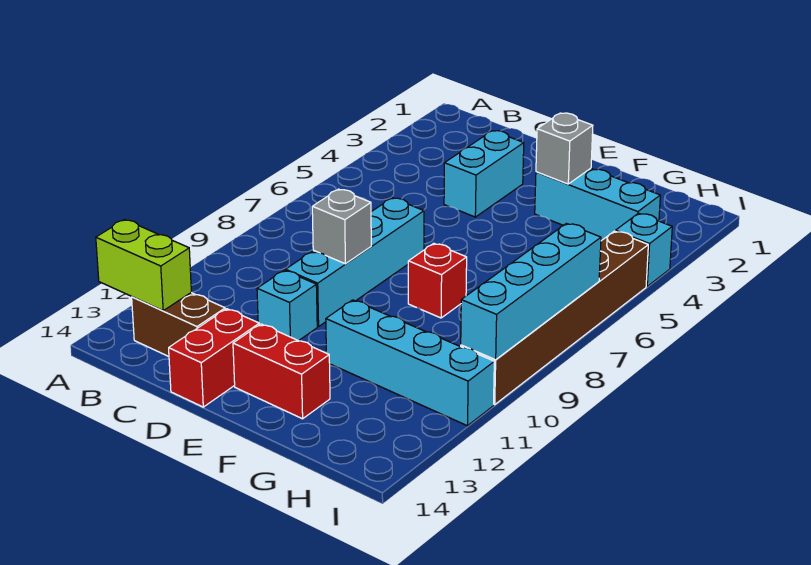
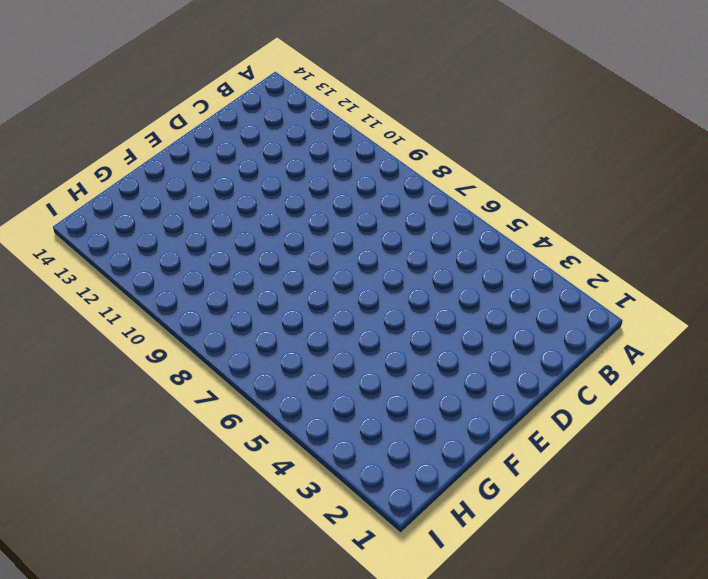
none -> brown brick B13:C13 level 1
none -> cyan brick D3:D4 level 1
none -> cyan brick D7:D10 level 1

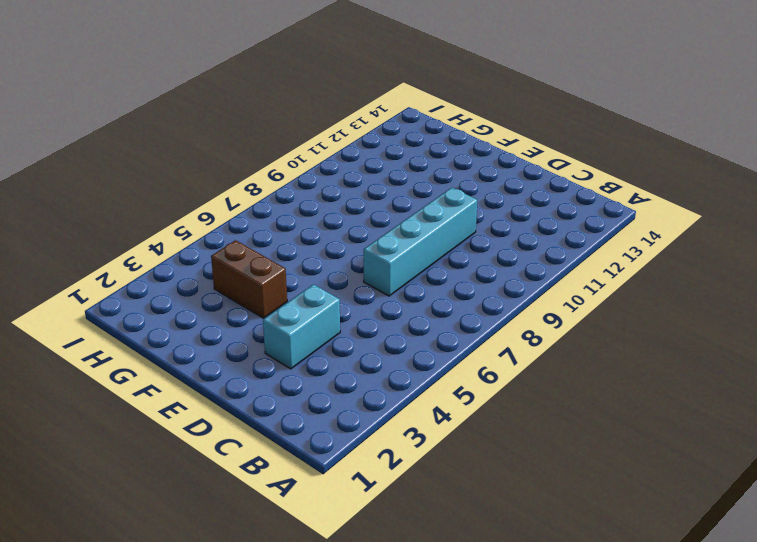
brown brick F4:G4 level 1 -> brown brick B13:C13 level 1
none -> cyan brick D11 level 1
none -> red brick D13:D14 level 1
none -> red brick E13:F13 level 1

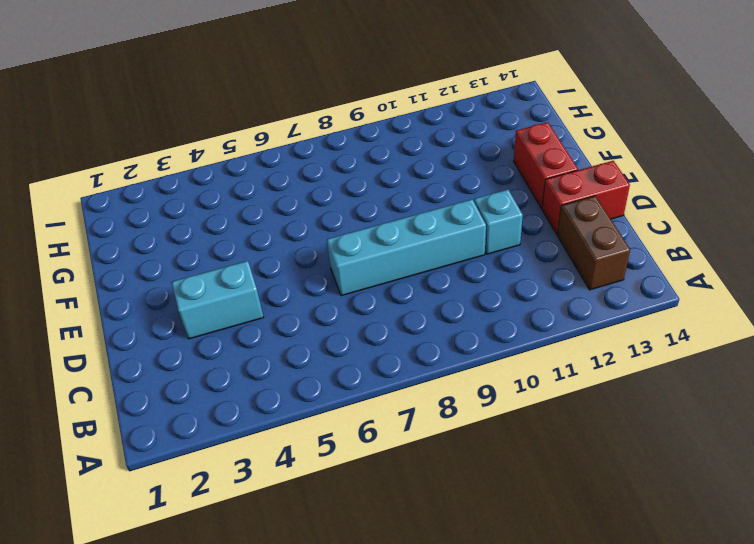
none -> cyan brick F3:H3 level 1
none -> red brick F8 level 1
none -> cyan brick F11:I11 level 1

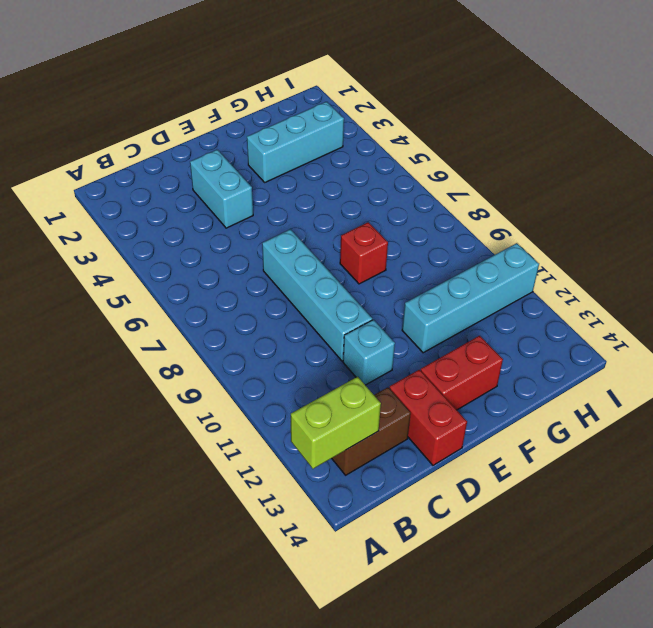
none -> cyan brick I4 level 1
none -> brown brick I5:I10 level 1
none -> grey brick D9 level 2

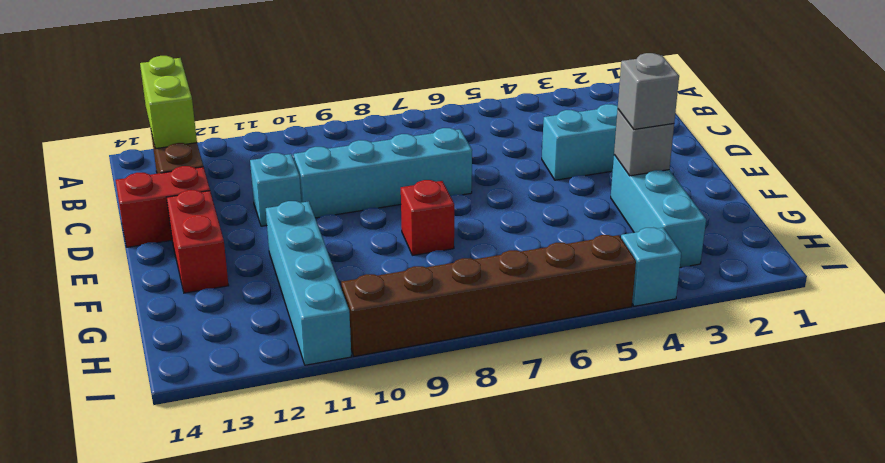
grey brick F3 level 3 -> grey brick D9 level 2
none -> cyan brick I7:I10 level 2

